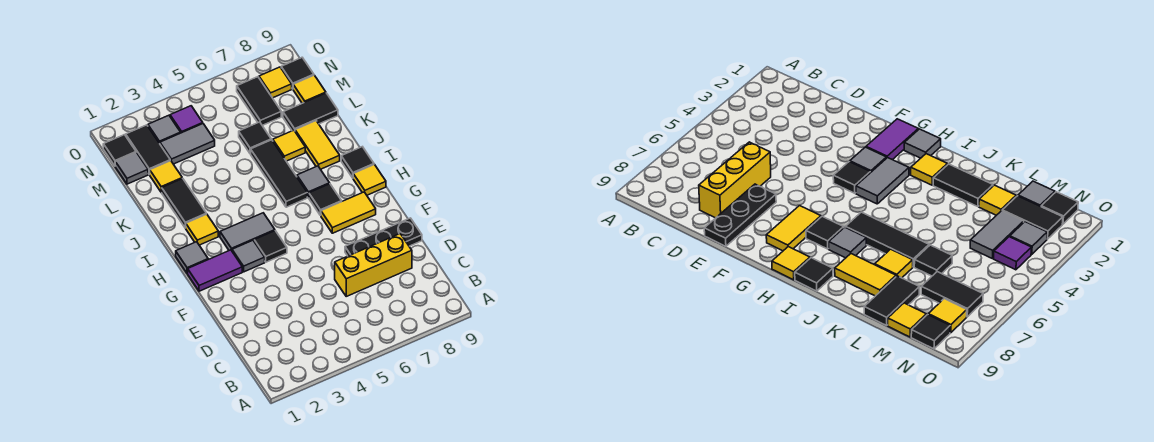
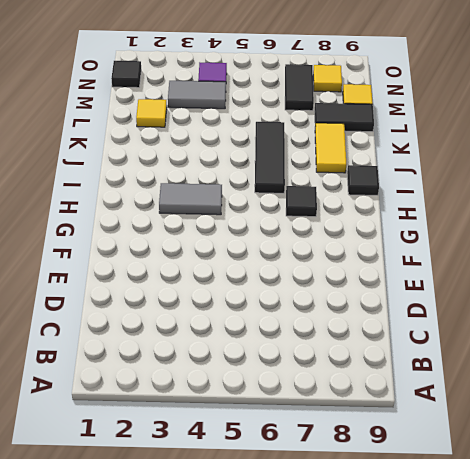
none -> yellow brick D6:D8 level 1
none -> black plate E7:E9 level 1
none -> purple tile G1:G2 level 1
none -> grey tile G3 level 1

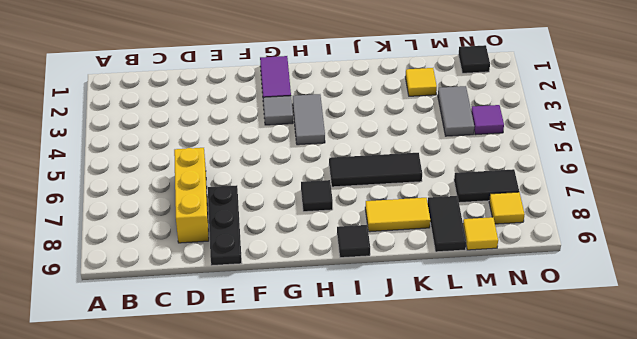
none -> black tile G4 level 1
none -> yellow tile G7:G8 level 1
none -> grey tile H1 level 1
none -> yellow tile H9 level 1

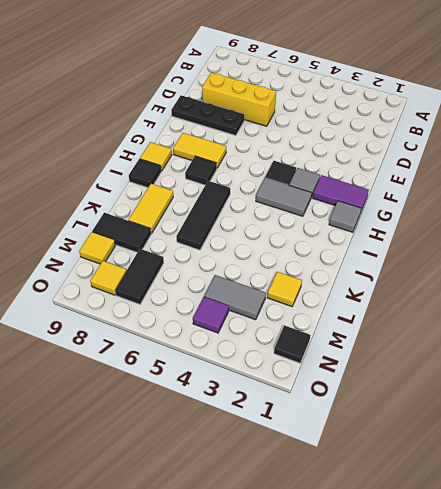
none -> yellow tile I2 level 1
none -> grey tile I7 level 1
none -> black tile J2:K2 level 1
none -> yellow tile K7 level 1

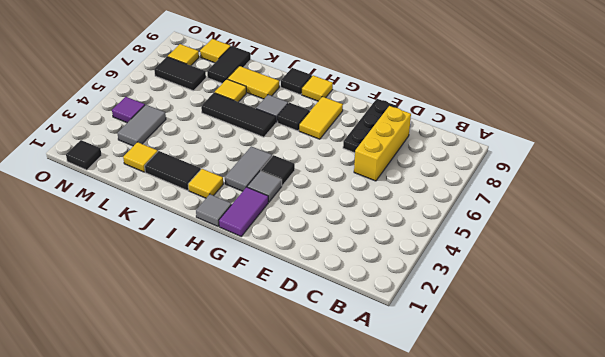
none -> black tile L6 level 1
none -> grey tile M1 level 1
none -> black tile M2:N2 level 1
none -> grey tile N3 level 1

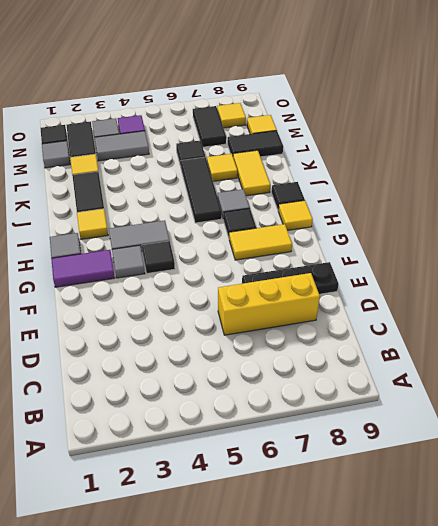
none -> black tile N9 level 1

